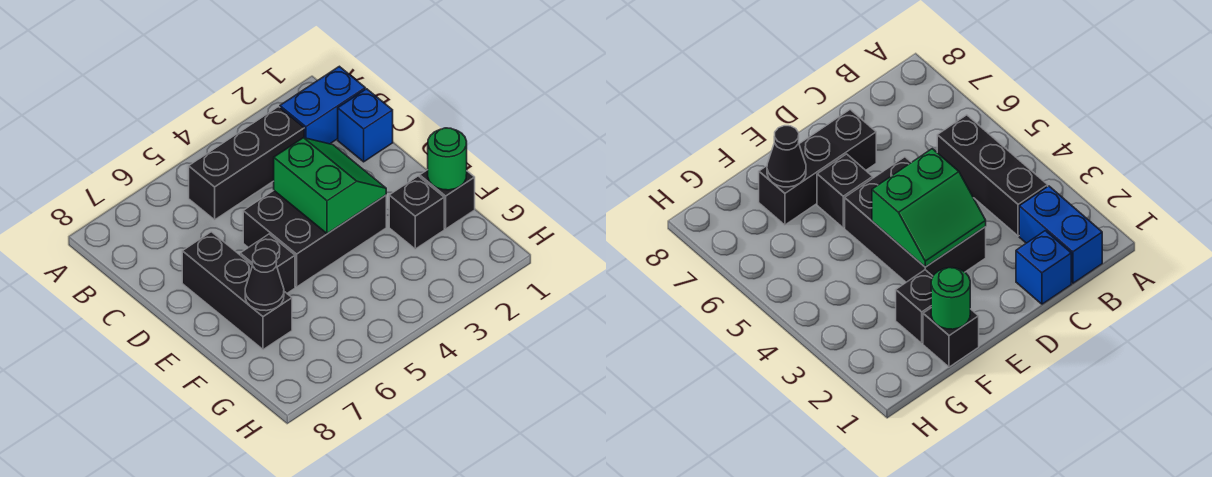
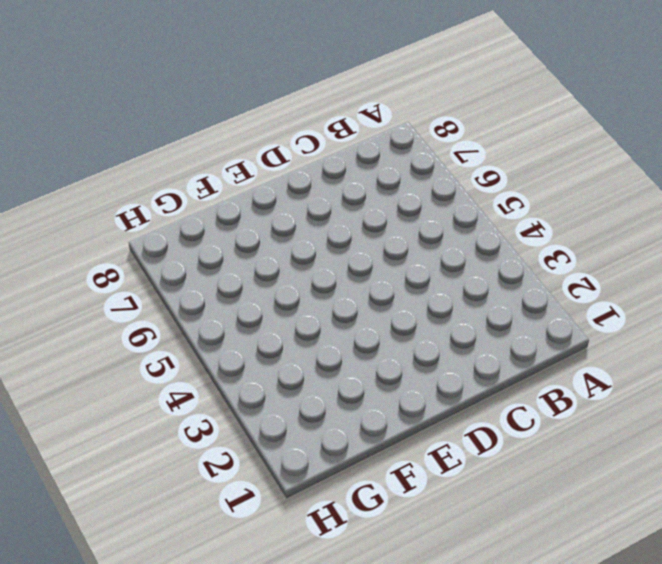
none -> blue brick B1:B2 level 1
none -> black brick B3:B5 level 1

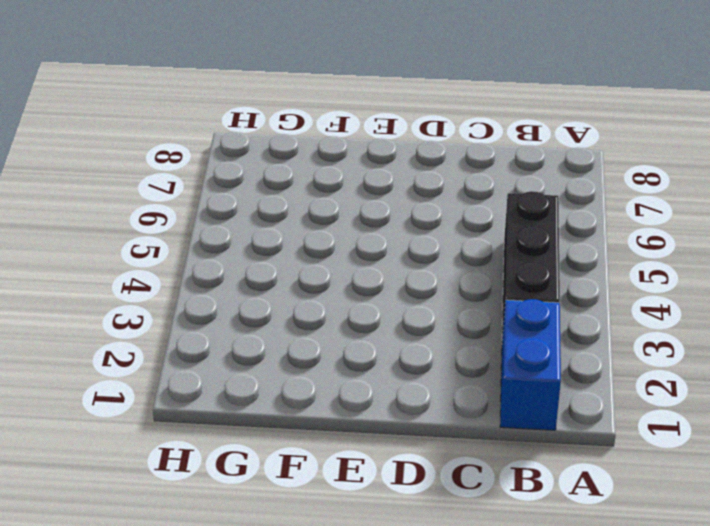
none -> blue brick C1 level 1
none -> black brick D3:E5 level 1

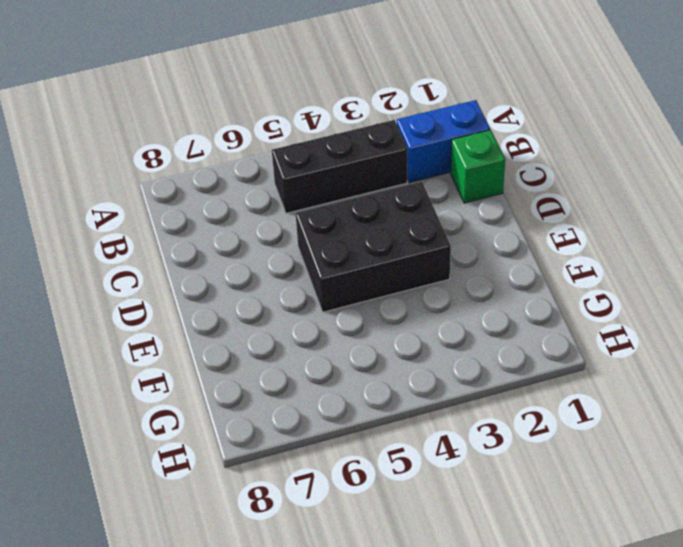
green brick C1 level 1 -> blue brick C1 level 1
none -> black brick D7:F7 level 1
none -> black brick E6 level 1

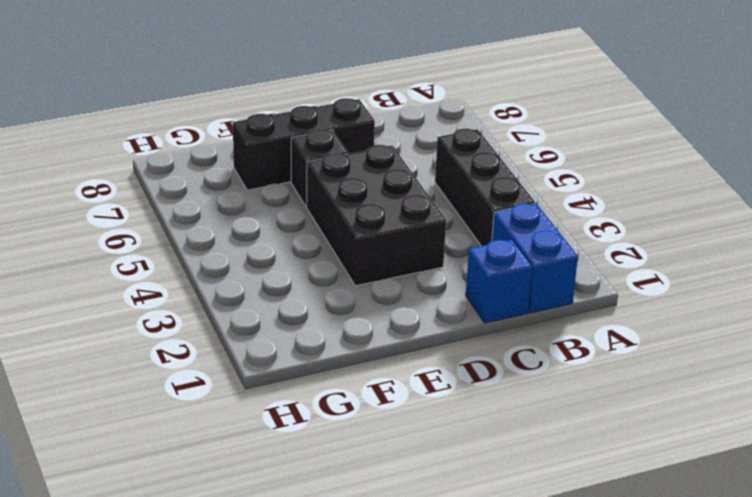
none -> black brick F1 level 1
none -> black brick F2 level 1

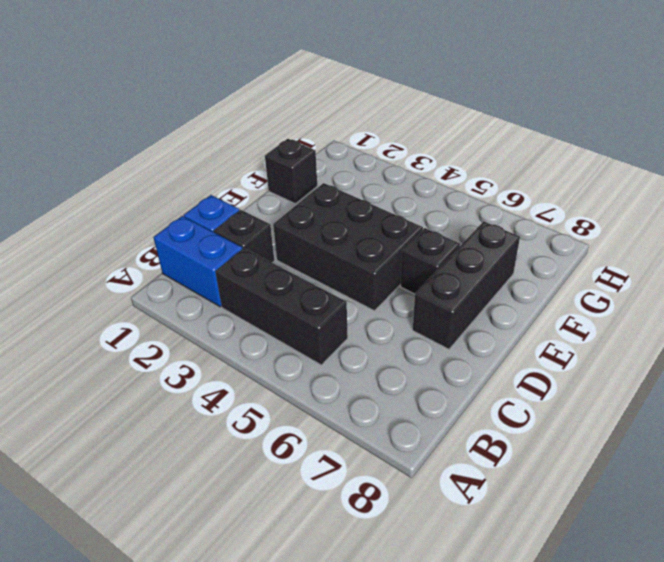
black brick C2 level 1 -> black brick F2 level 1
none -> green slope D3:E4 level 2 top 4
none -> green round brick F1 level 2

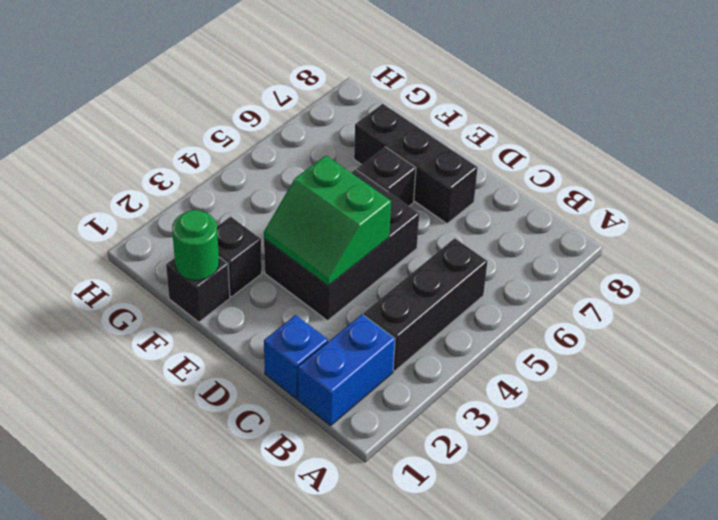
none -> black cone F7 level 2

